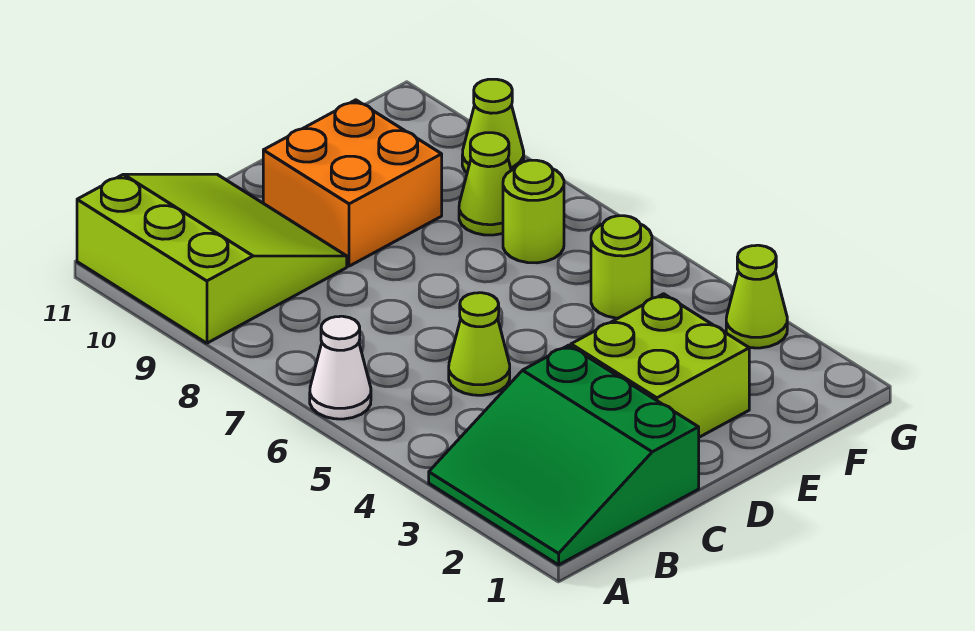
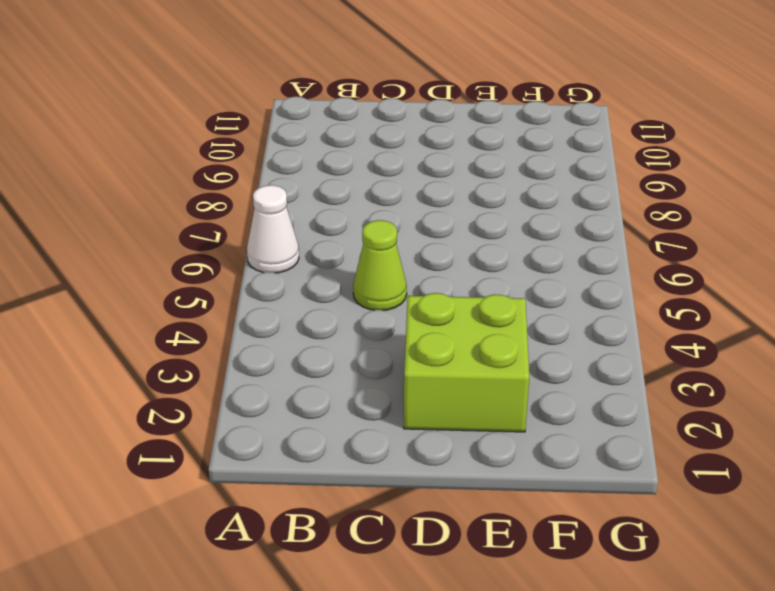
none -> green slope A1:C3 level 1 top C
none -> lime slope A9:C11 level 1 top A

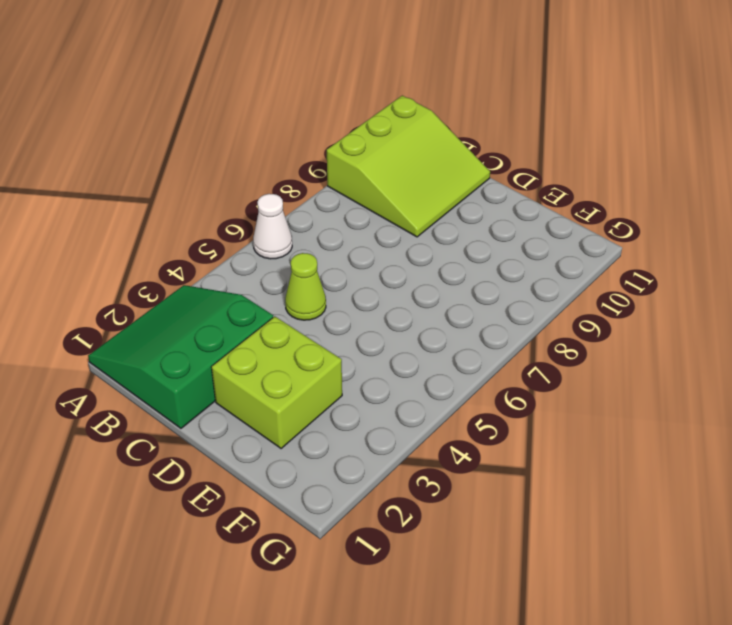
none -> orange brick D9:E10 level 1
none -> lime round brick F5 level 1

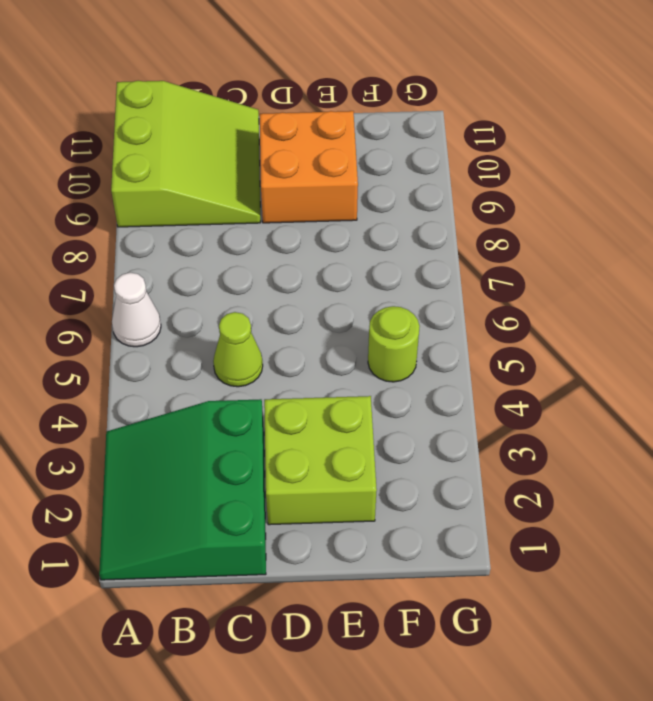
none -> lime round brick F7 level 1
none -> lime cone F8 level 1

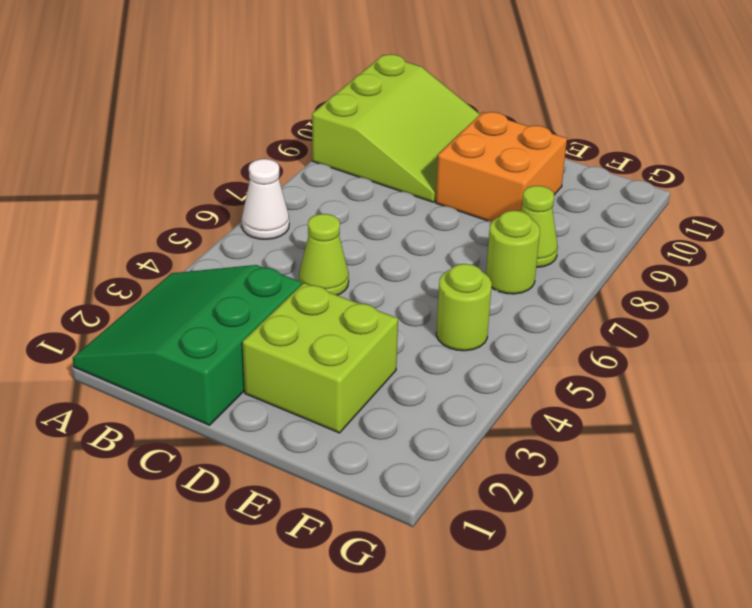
none -> lime cone G3 level 1
none -> lime cone G9 level 1

